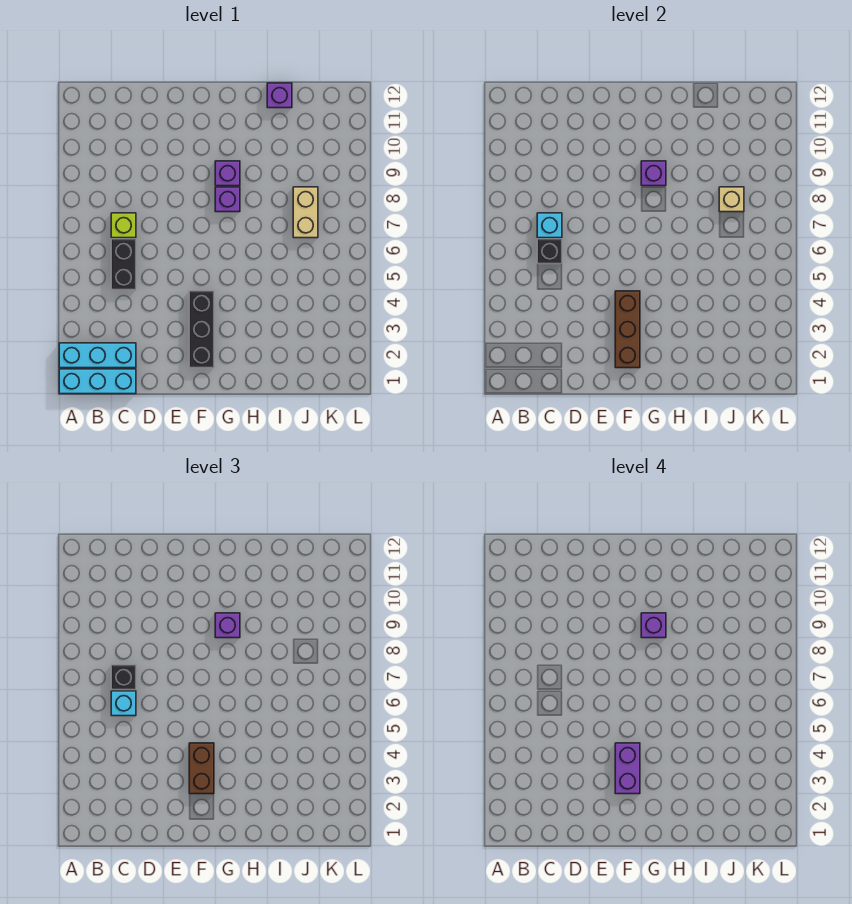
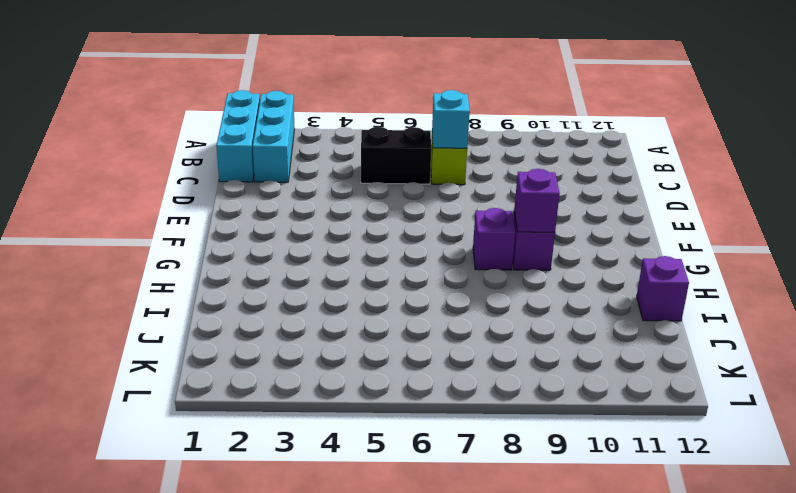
none -> black brick F2:F4 level 1
none -> tan brick J7:J8 level 1
none -> black brick C6 level 2

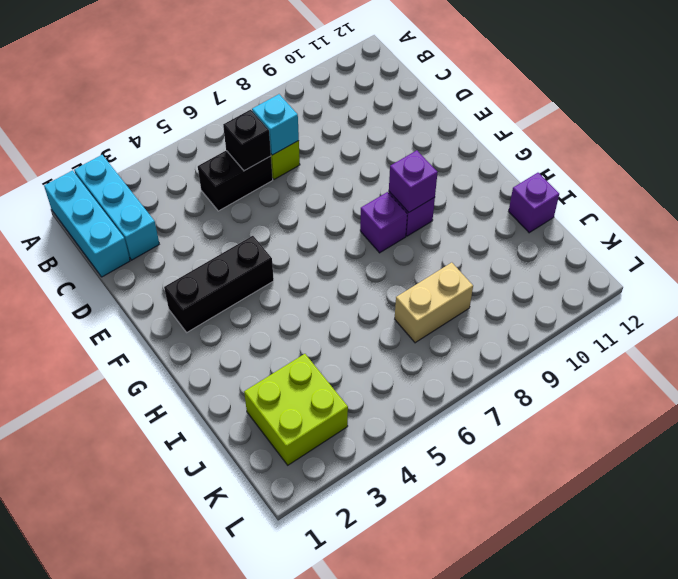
lime brick J2:K3 level 1 -> none
none -> brown brick F2:F4 level 2
none -> tan brick J8 level 2
none -> cyan brick C6 level 3

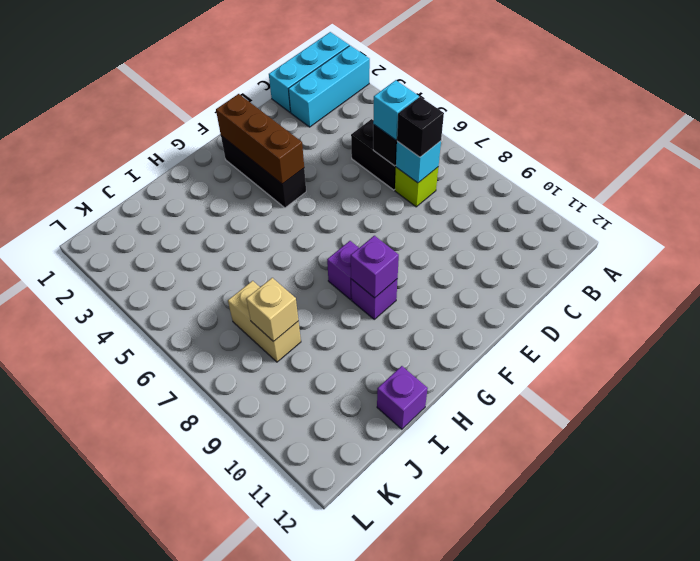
none -> brown brick F3:F4 level 3
none -> purple brick G9 level 3
none -> purple brick F3:F4 level 4

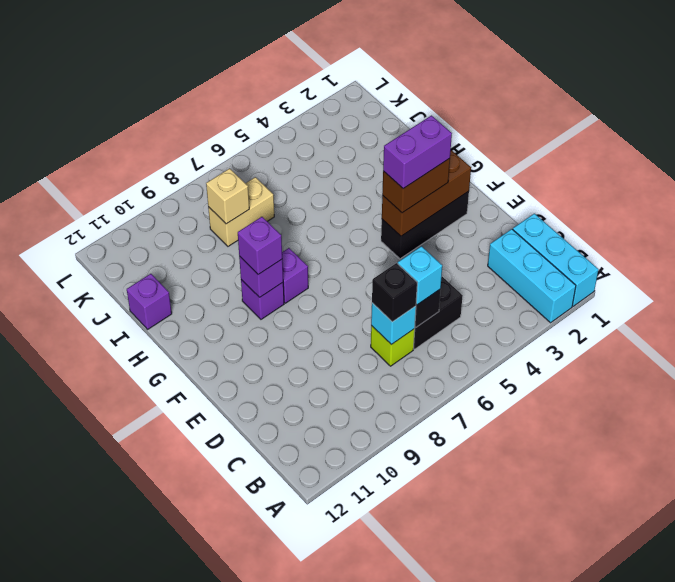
none -> purple brick G9 level 4

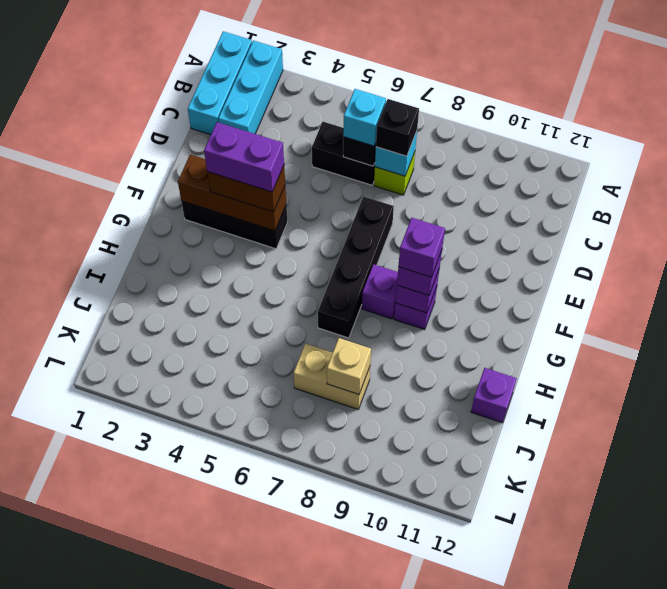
black brick E7:H7 level 1 -> none

